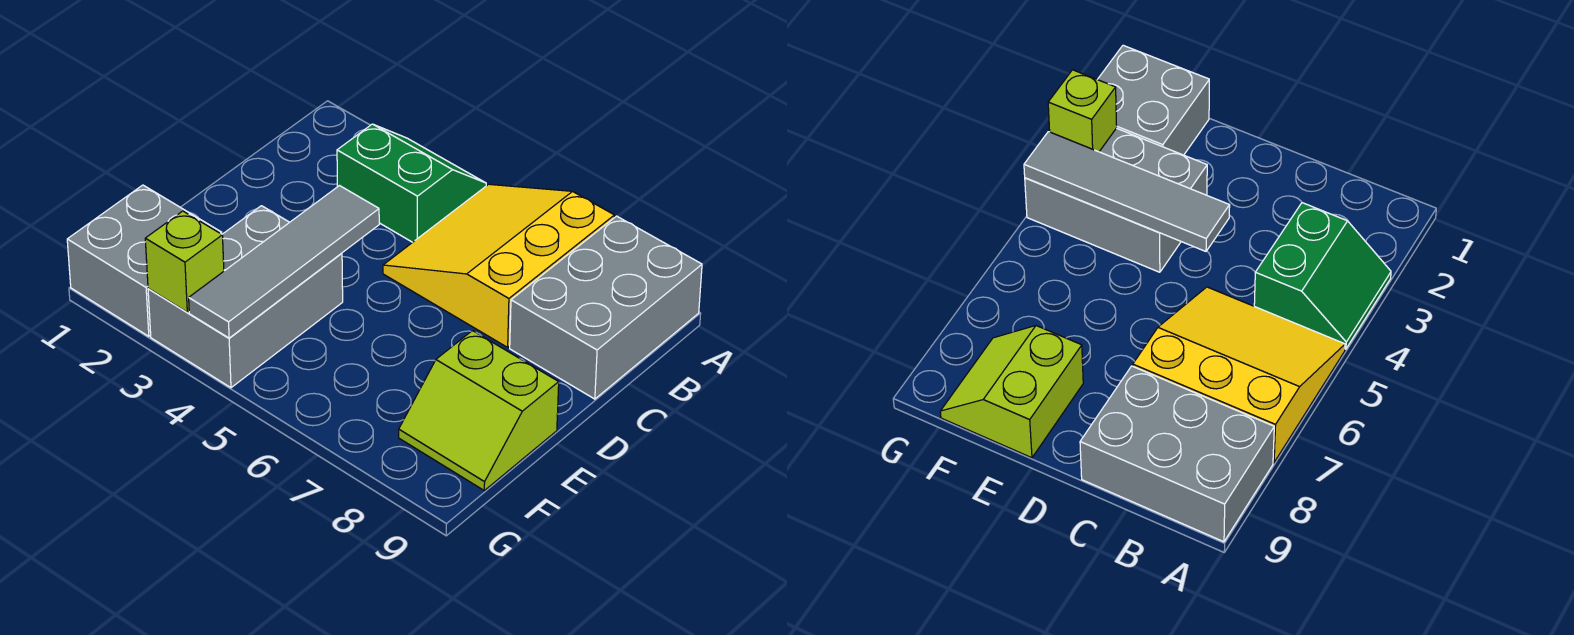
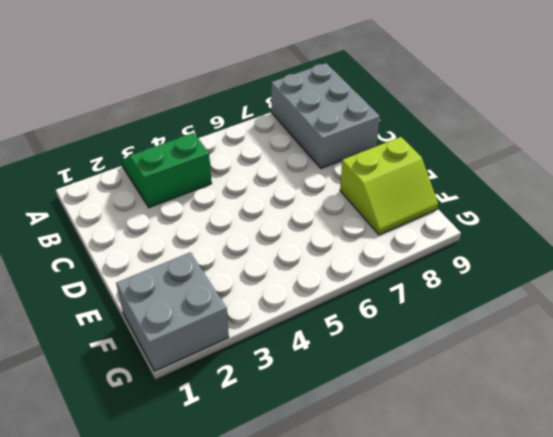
none -> yellow slope A5:C7 level 1 top 7
none -> grey brick E3:G4 level 1

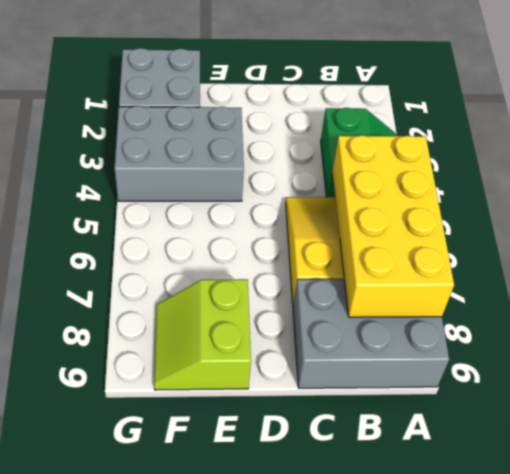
yellow brick A5:B8 level 2 -> none
none -> grey tile D4:G4 level 2
none -> lime brick G3 level 2

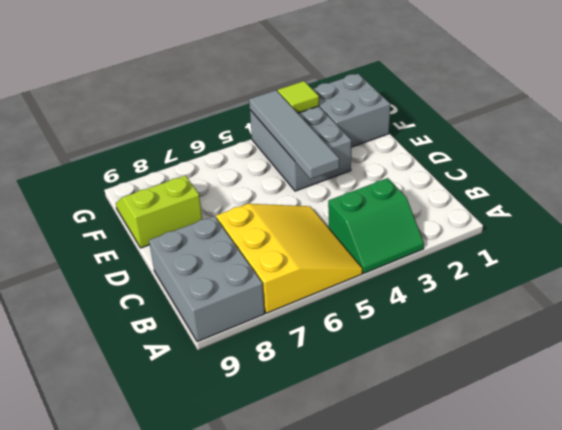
lime tile G3 level 2 -> lime brick G3 level 2

